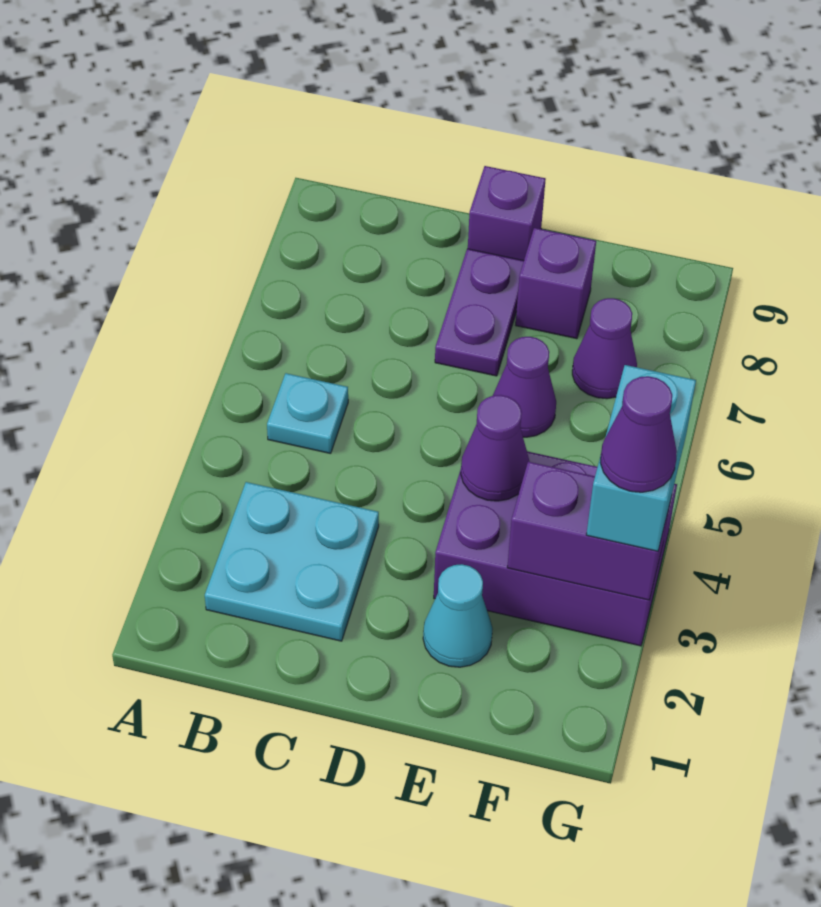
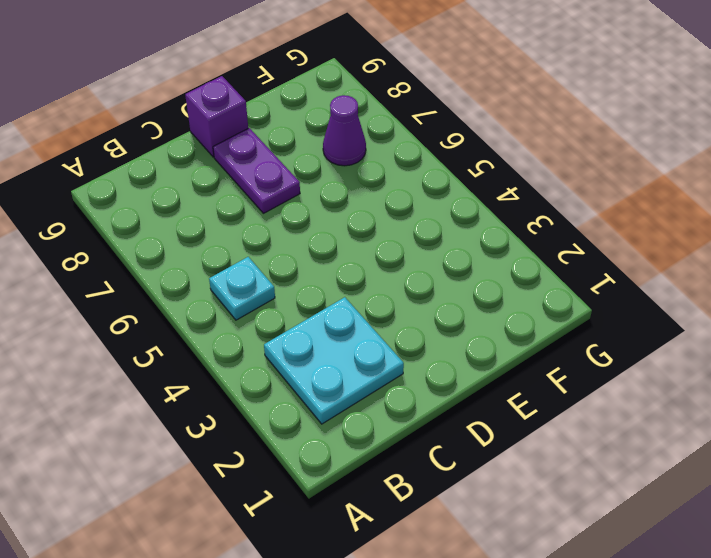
none -> cyan cone E2 level 1
none -> purple brick E3:G4 level 1
none -> purple cone E6 level 1

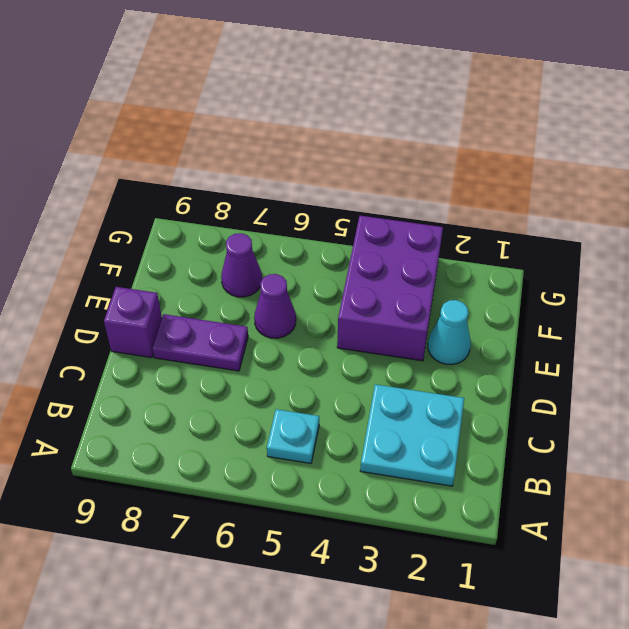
none -> purple brick E8 level 1
none -> purple cone E4 level 2
none -> purple brick F3:G3 level 2

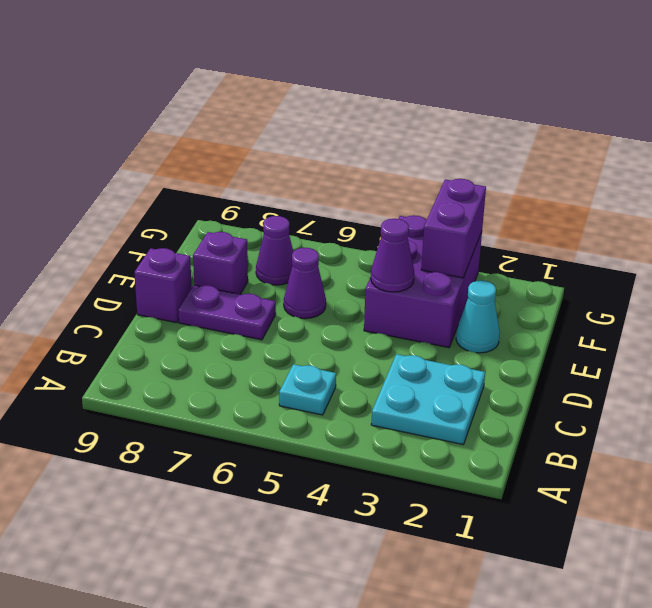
none -> cyan brick G3:G4 level 3
none -> purple cone G3 level 4

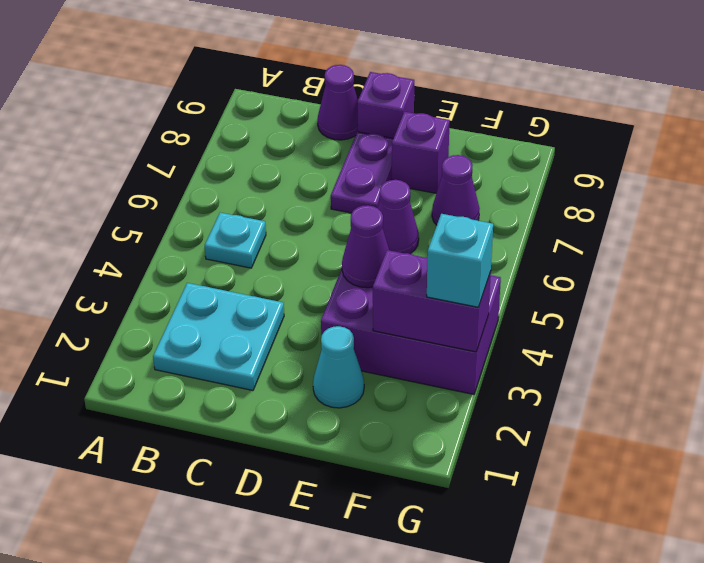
purple cone C9 level 1 -> purple cone G3 level 4
cyan brick G3 level 3 -> cyan brick G3:G4 level 3

